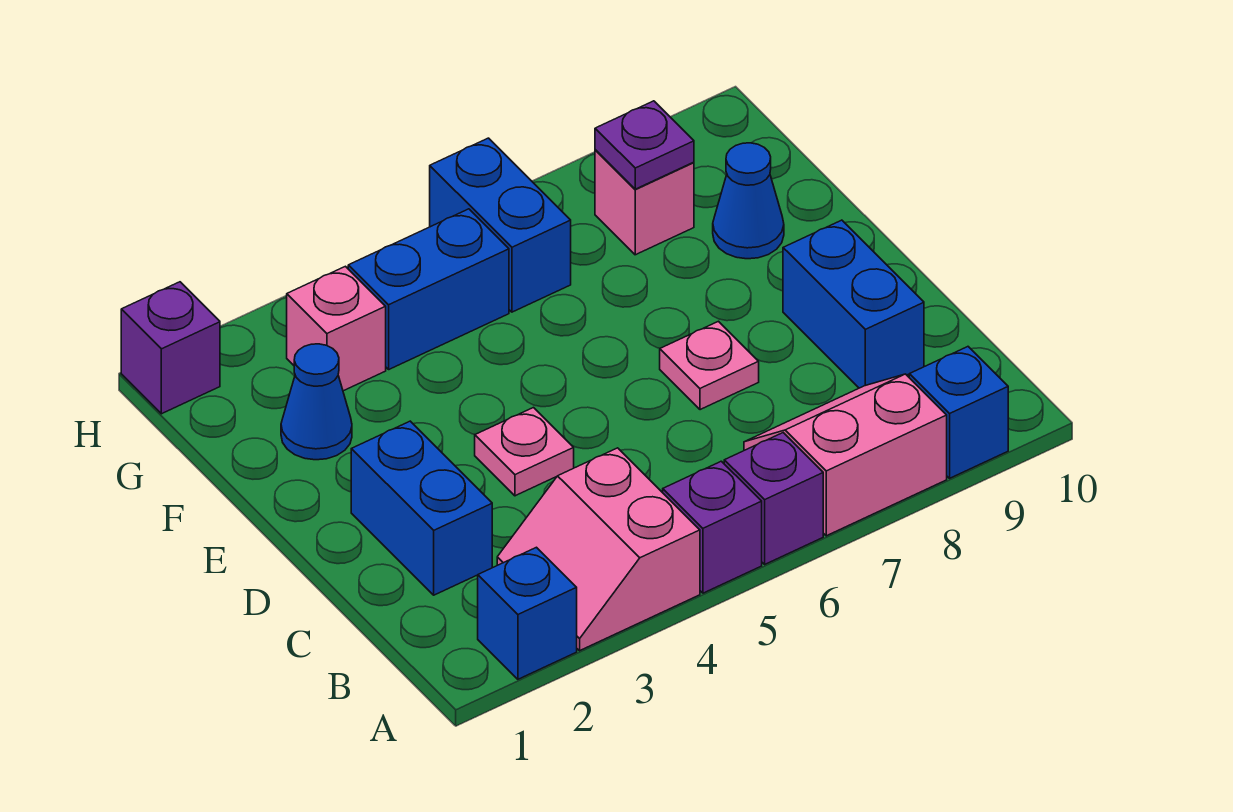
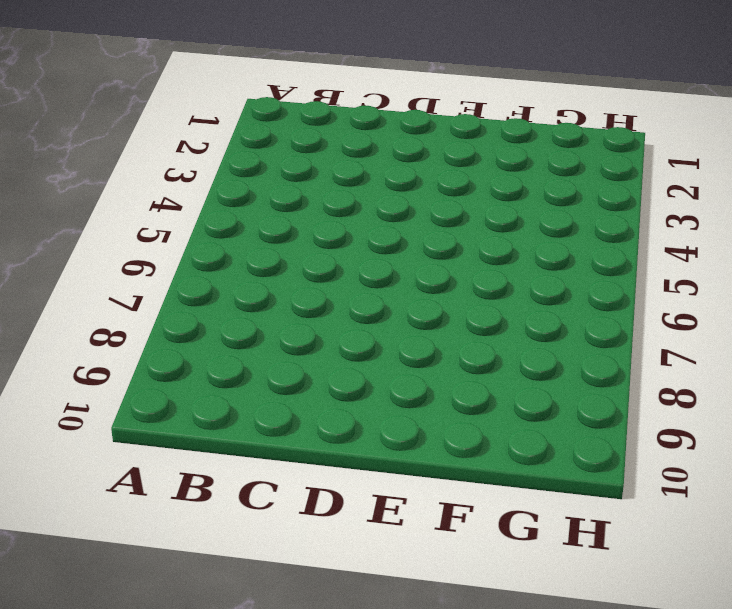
none -> blue brick A2 level 1
none -> pink slope A3:B4 level 1 top 4
none -> purple brick A5 level 1

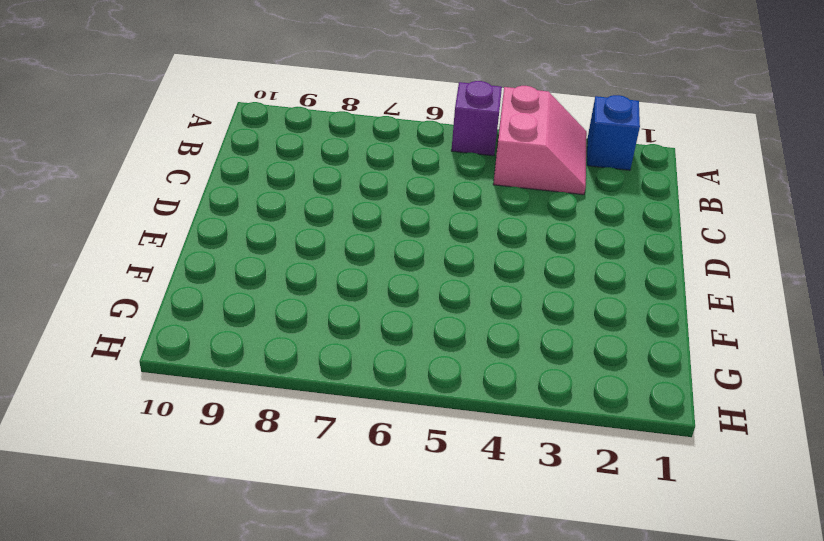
none -> purple brick A6 level 1
none -> pink slope A7:B8 level 1 top A
none -> blue brick A9 level 1

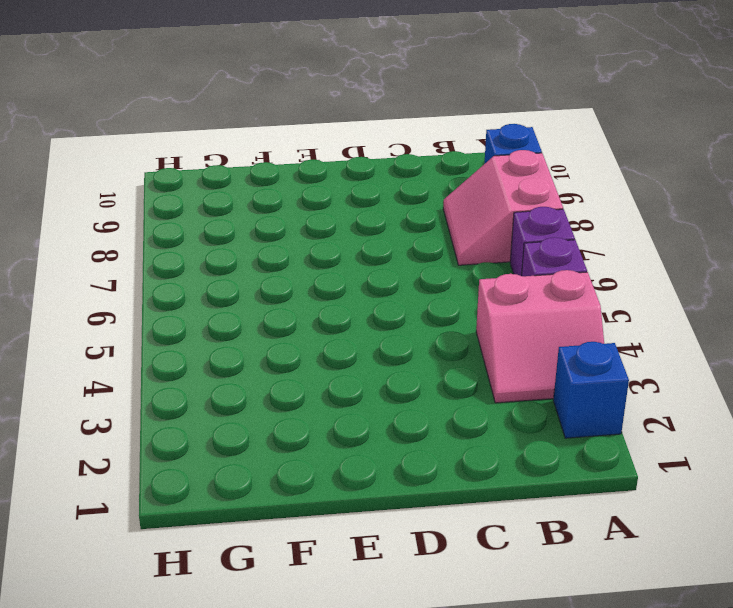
none -> blue brick C2:D2 level 1
none -> blue brick C9:D9 level 1
none -> pink plate D4 level 1

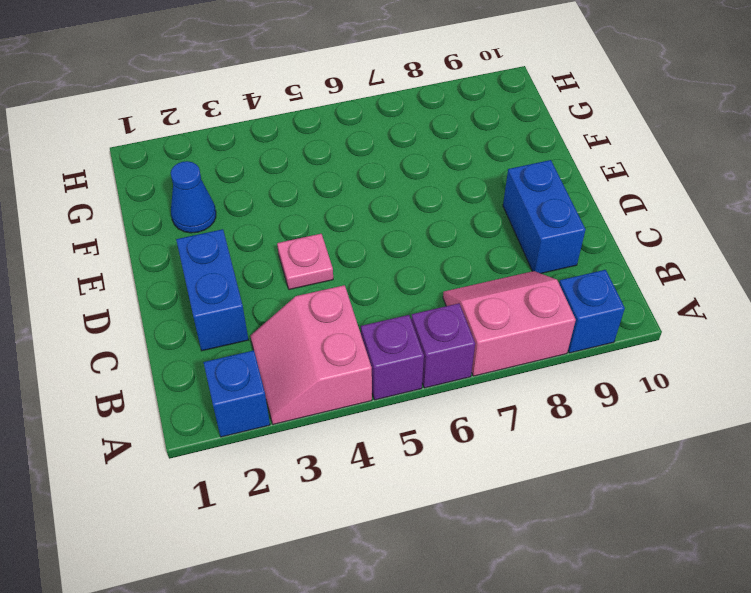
none -> pink plate D7 level 1
none -> blue cone F9 level 1
none -> pink brick G3 level 1

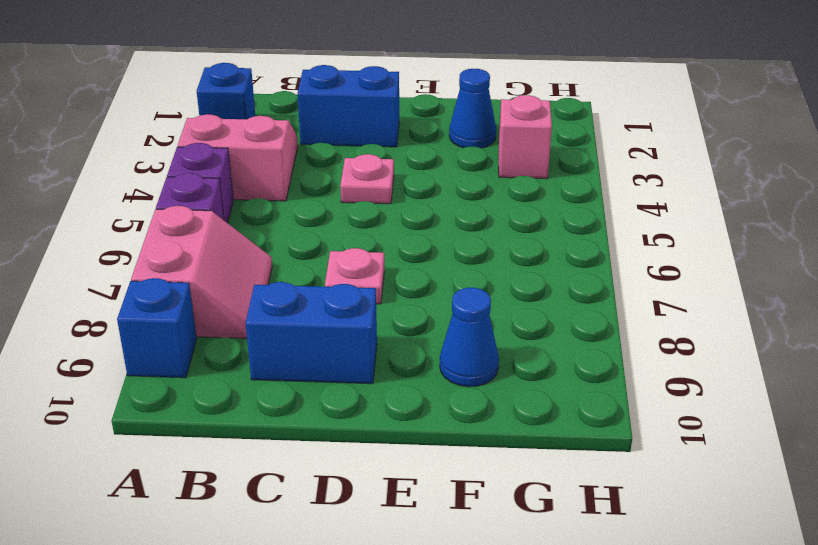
none -> blue brick G4:G5 level 1
none -> blue brick G6:H6 level 1
none -> pink brick G8 level 1

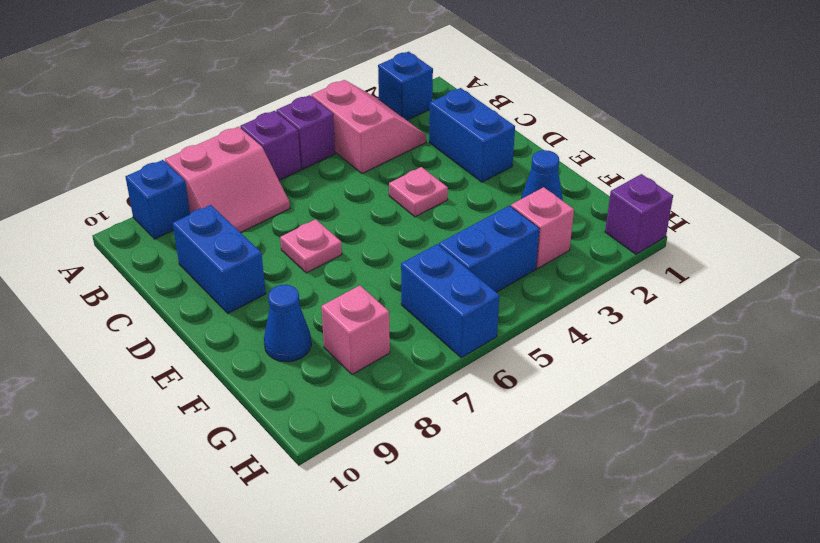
none -> purple plate G8 level 2

